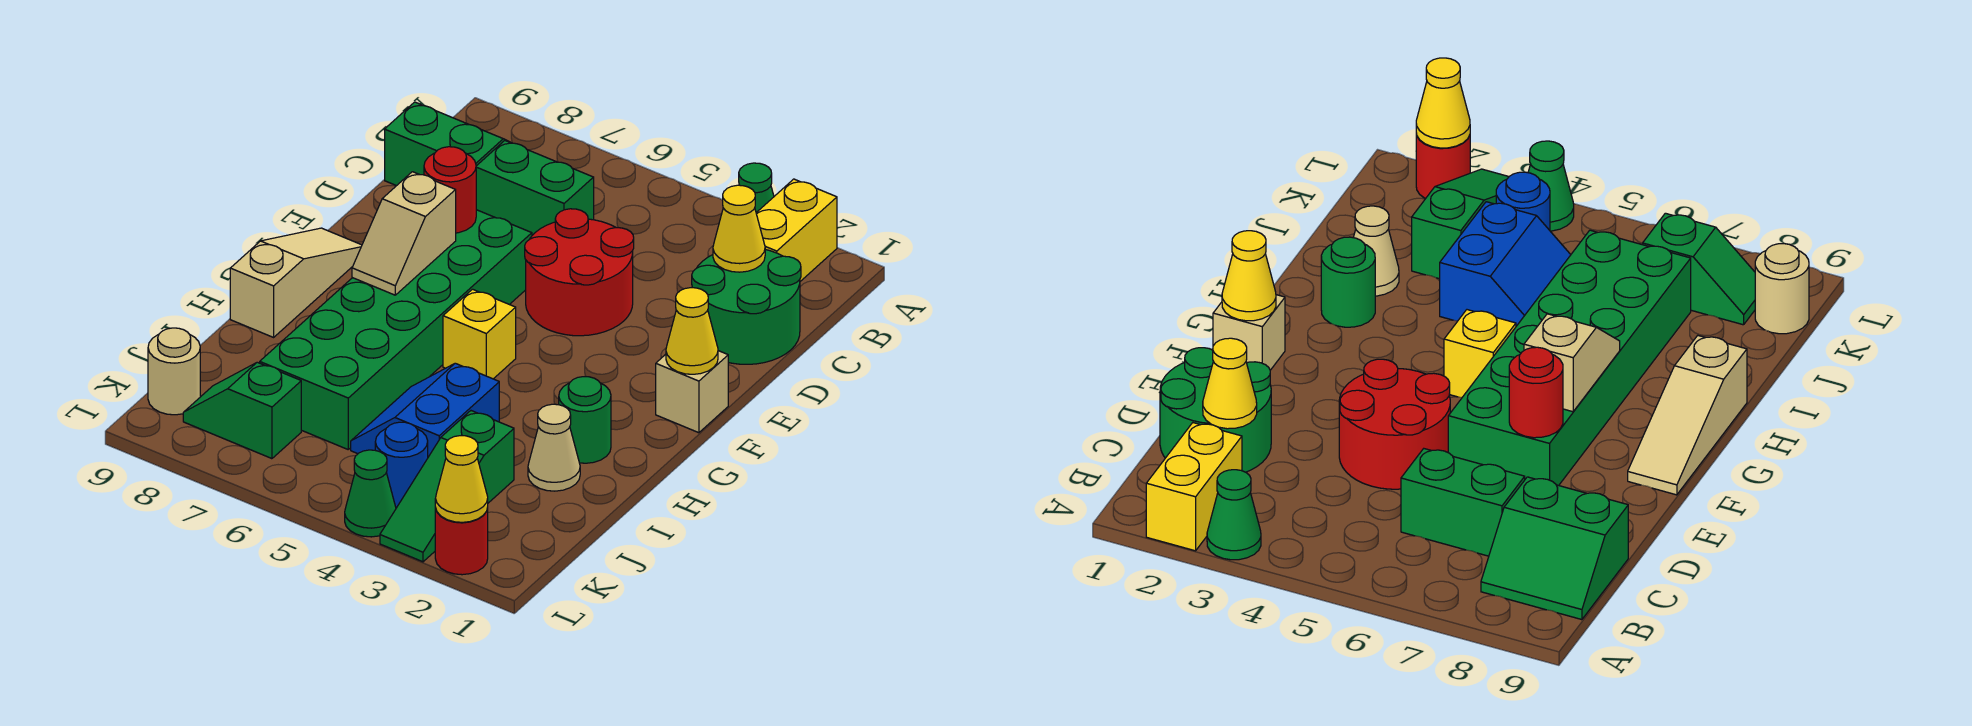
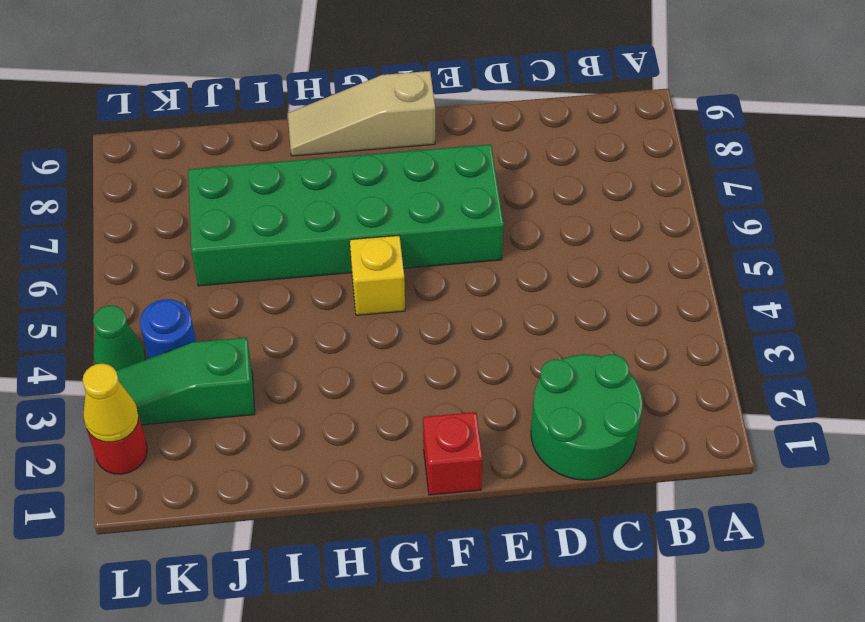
red brick F1 level 1 -> tan brick F1 level 1
tan slope F9:H9 level 1 top F -> tan slope F9:H9 level 1 top H
none -> yellow brick A2:B2 level 1
none -> green cone A3 level 1
none -> green slope B8:C9 level 1 top C

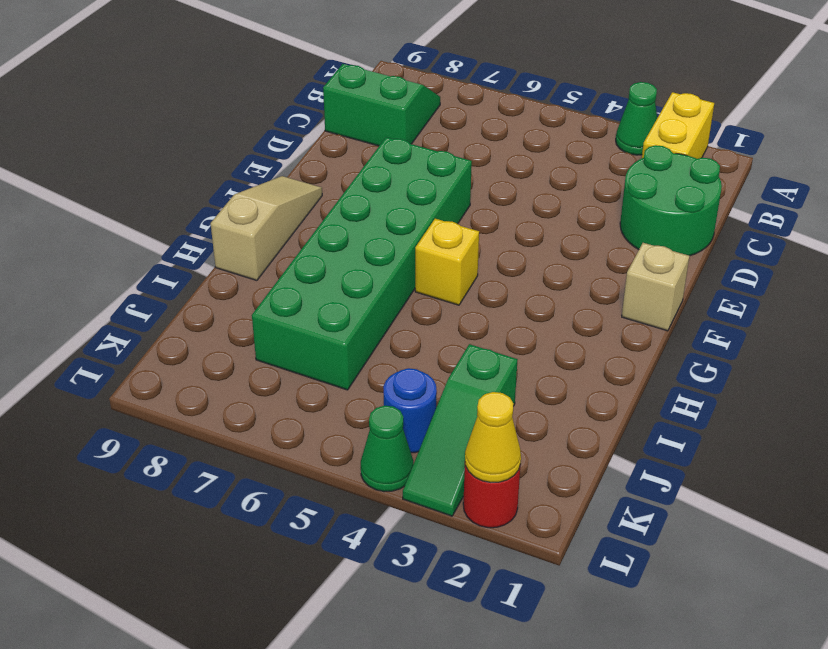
none -> green brick C6:C7 level 1
none -> red round brick D4:E5 level 1
none -> green round brick H2 level 1

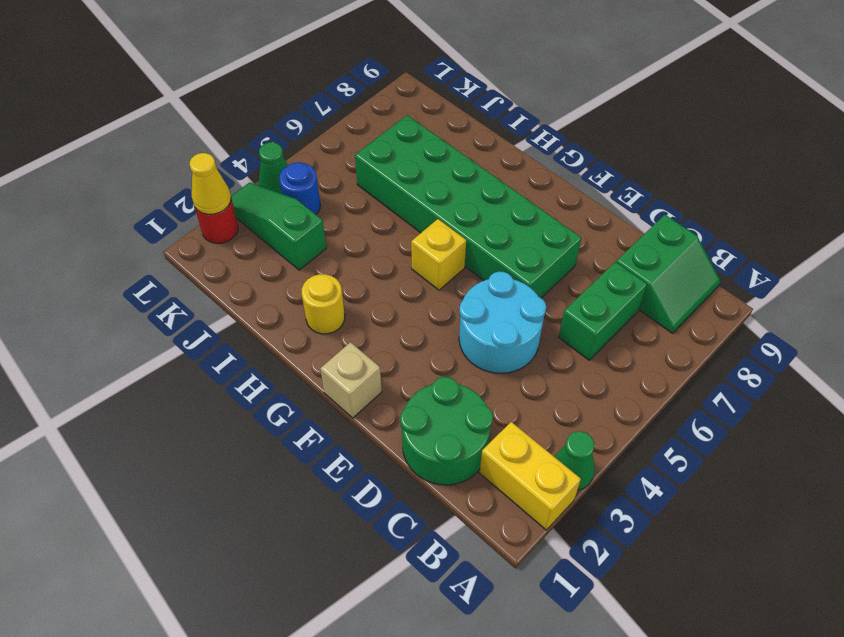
cyan round brick D4:E5 level 1 -> red round brick D4:E5 level 1
yellow round brick H2 level 1 -> green round brick H2 level 1
none -> tan slope F9:H9 level 1 top H
none -> tan cone I2 level 1
none -> blue slope I4:J5 level 1 top 4

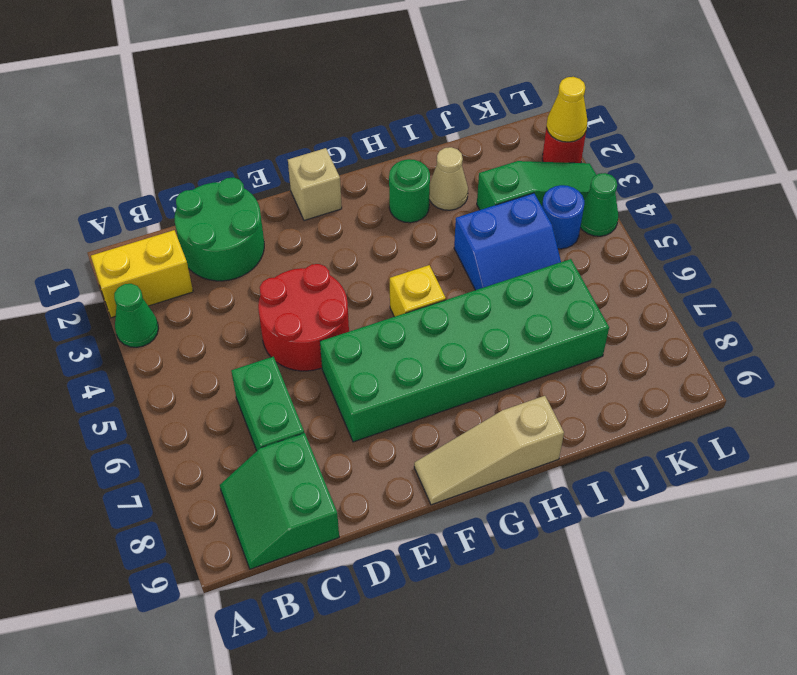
none -> green slope K7:K8 level 1 top 7
none -> tan round brick K9 level 1
none -> yellow cone C2 level 2

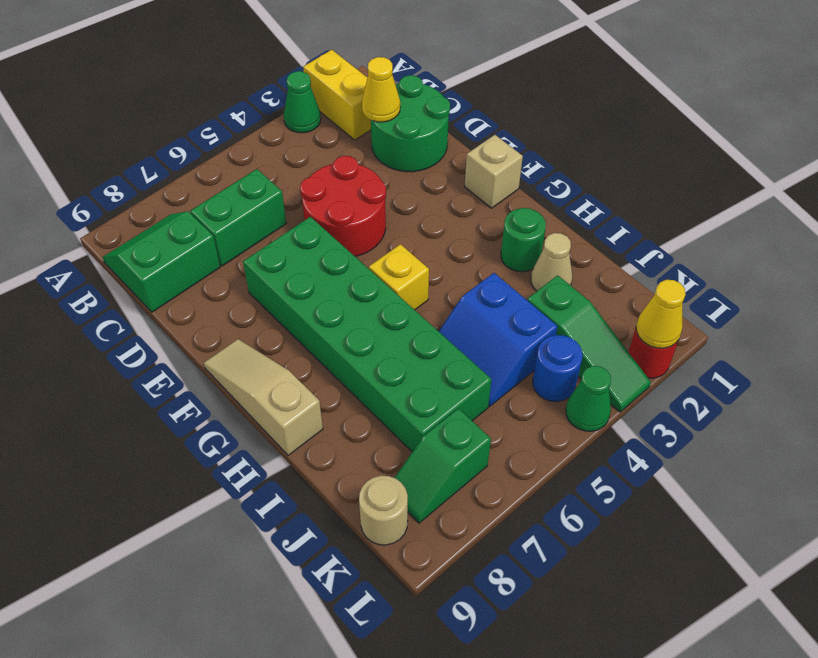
none -> red round brick E7 level 2
none -> yellow cone F1 level 2
none -> tan slope F7:G7 level 2 top F

